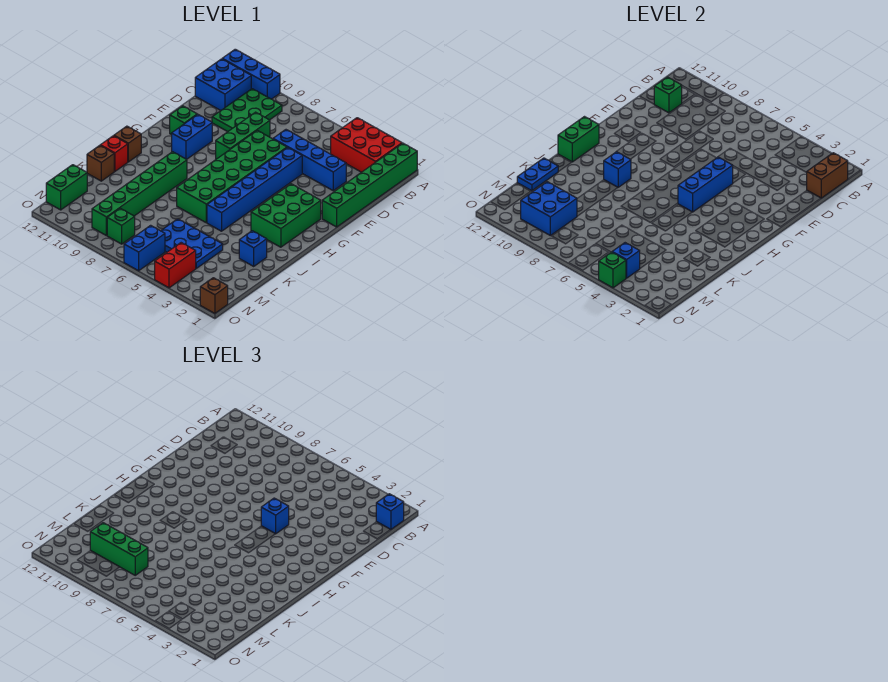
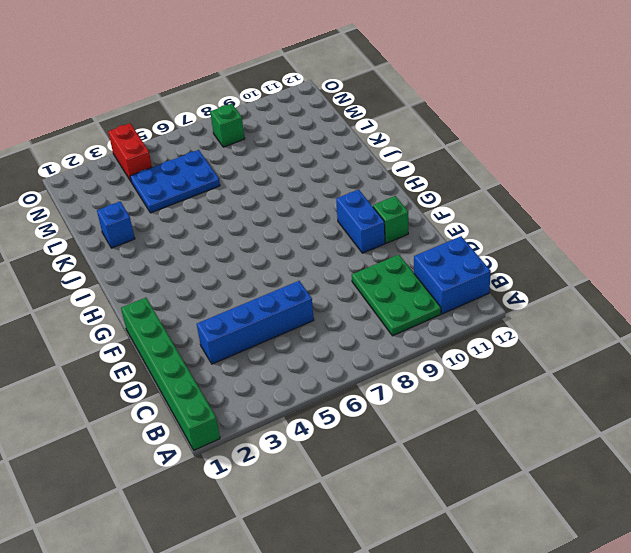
none -> red brick A2:B4 level 1
none -> blue brick A10:A12 level 1
none -> green brick D8:F8 level 1
none -> blue brick E5:J5 level 1

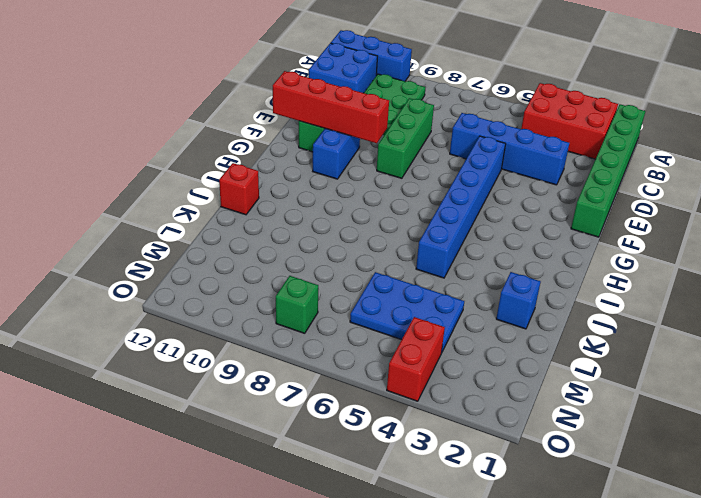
red brick F9:F12 level 2 -> none
none -> green brick E6:J7 level 1
none -> green brick G2:I3 level 1
none -> green brick I9:N9 level 1
none -> brown brick I12 level 1

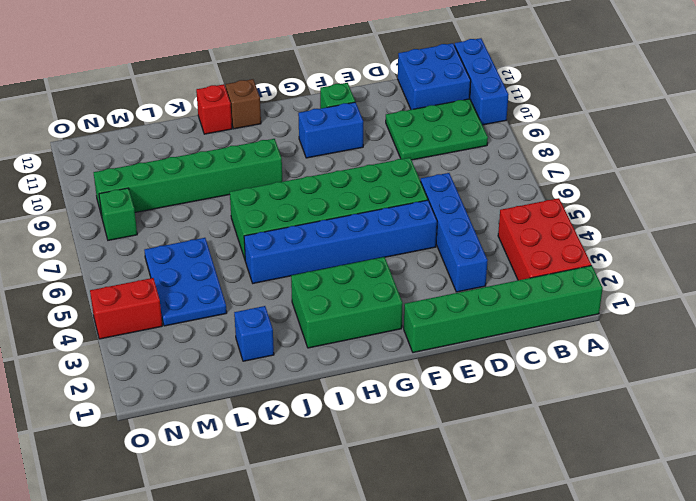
none -> green brick D8:F8 level 1
none -> brown brick K12 level 1
none -> green brick M12:N12 level 1
none -> blue brick N6:O6 level 1

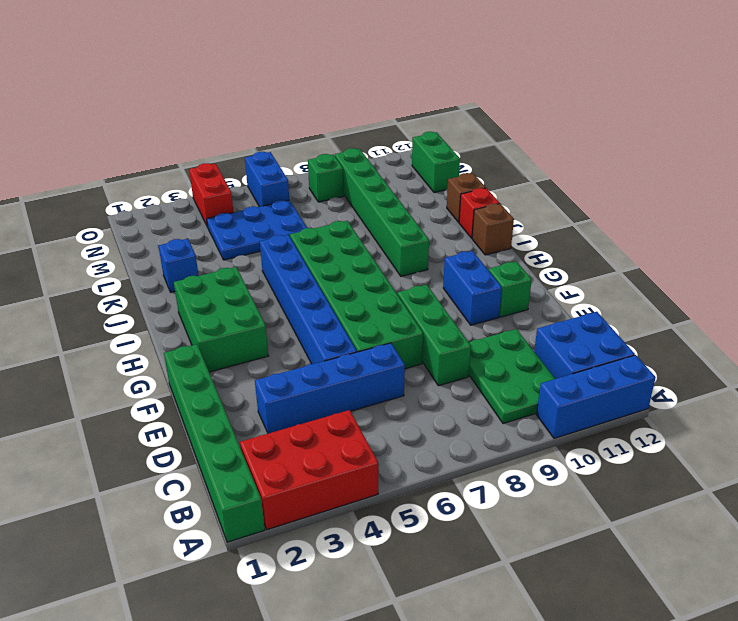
none -> brown brick O1 level 1
none -> brown brick B1:C1 level 2
none -> green brick C11 level 2
none -> blue brick F5:H5 level 2

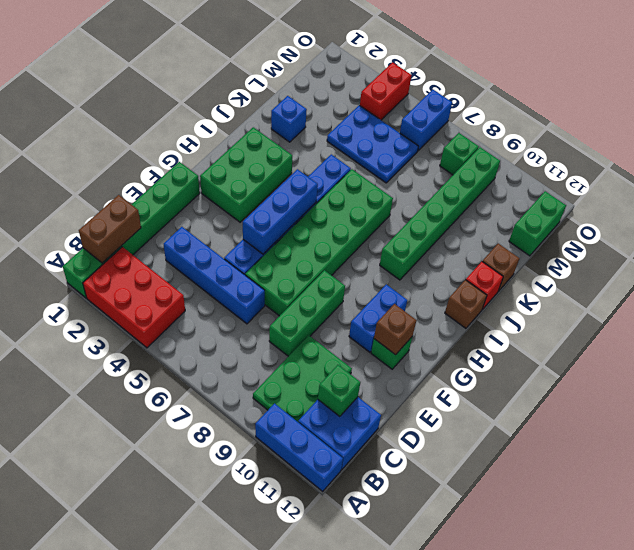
brown brick F11 level 2 -> brown brick O1 level 1
none -> green brick H12:I12 level 2
none -> blue brick I9 level 2
none -> blue plate K12:L12 level 2
none -> blue brick M9:N10 level 2

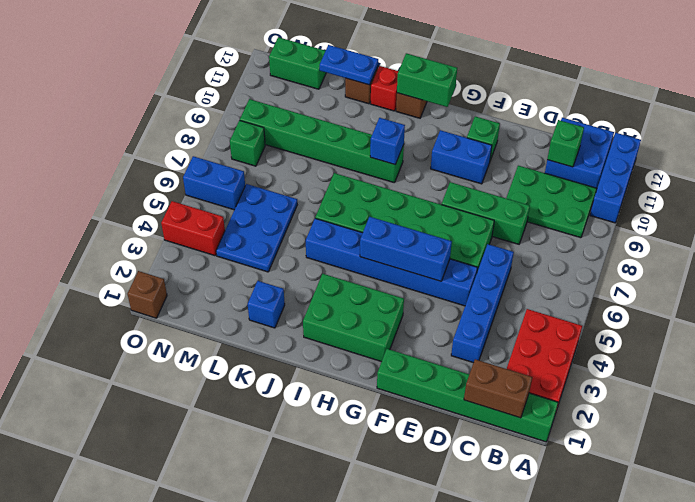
none -> blue brick M9:N10 level 2
none -> blue brick N4 level 2
none -> green brick O4 level 2
none -> blue brick B1 level 3

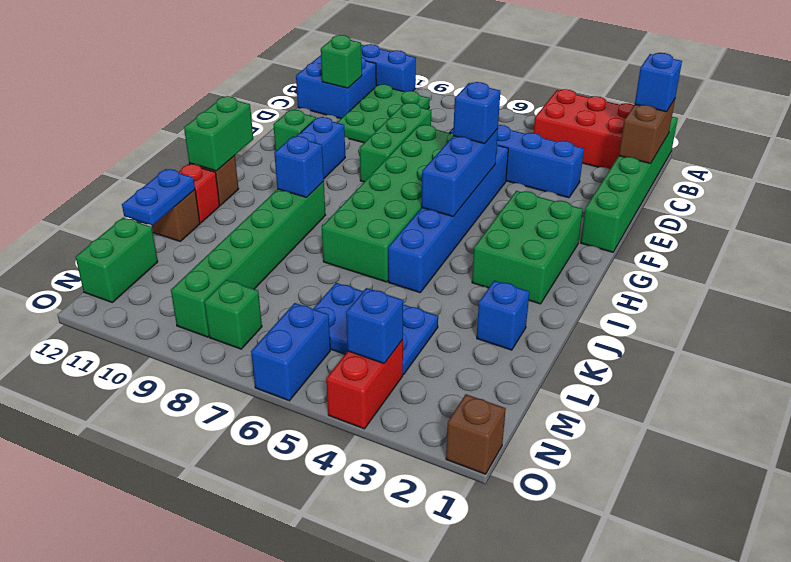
none -> blue brick M9:N10 level 2
none -> green brick O4 level 2
none -> green brick M8:M10 level 3

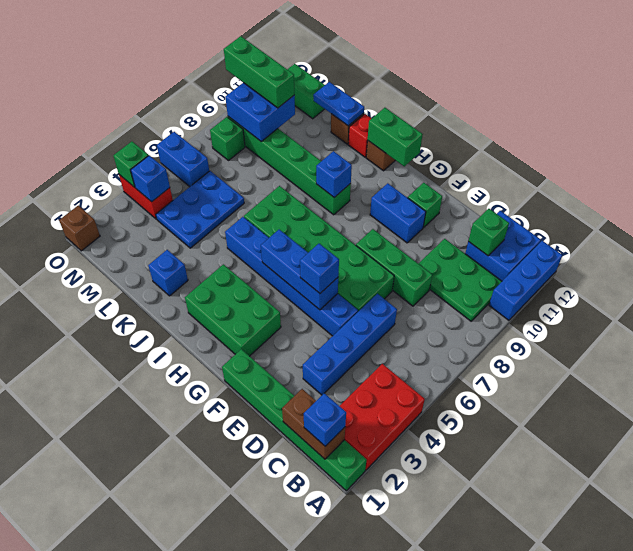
green brick M10:O10 level 3 -> green brick M8:M10 level 3

